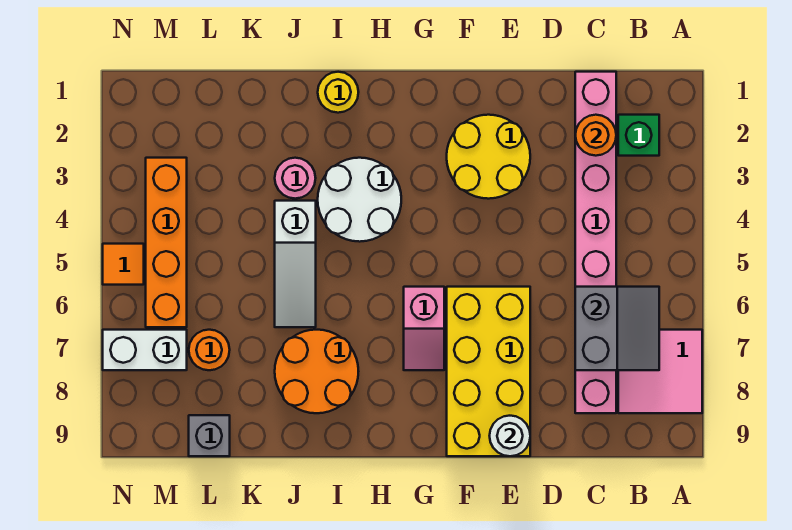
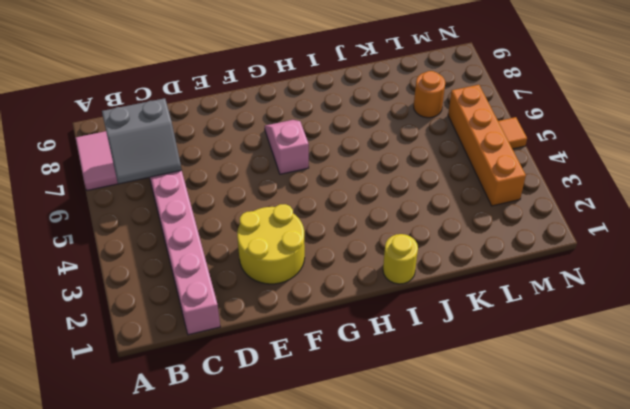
grey slope B6:C7 level 2 top 7 -> grey slope B6:C7 level 2 top C
none -> green brick B2 level 1
none -> yellow brick E6:F9 level 1
none -> white round brick H3:I4 level 1

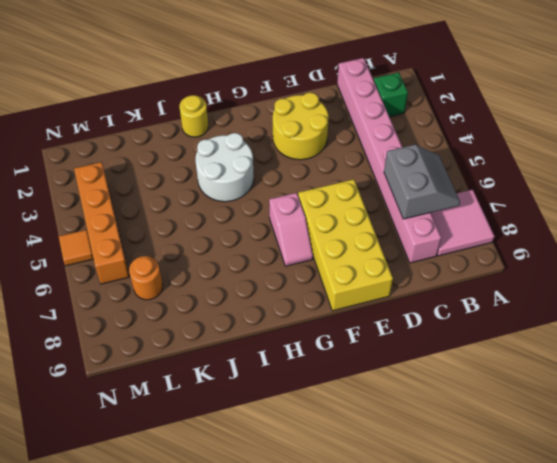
none -> orange round brick I7:J8 level 1
none -> pink round brick J3 level 1
none -> white slope J4:J6 level 1 top 4

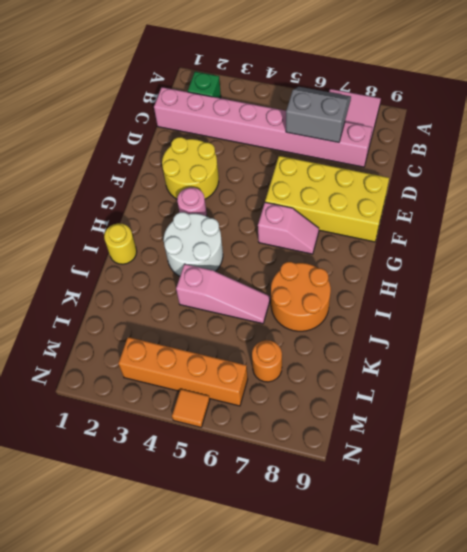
pink round brick G3 level 1 -> pink round brick J3 level 1
pink slope J4:J6 level 1 top 4 -> white slope J4:J6 level 1 top 4
none -> grey brick L9 level 1
none -> white brick M7:N7 level 1
none -> orange round brick C2 level 2

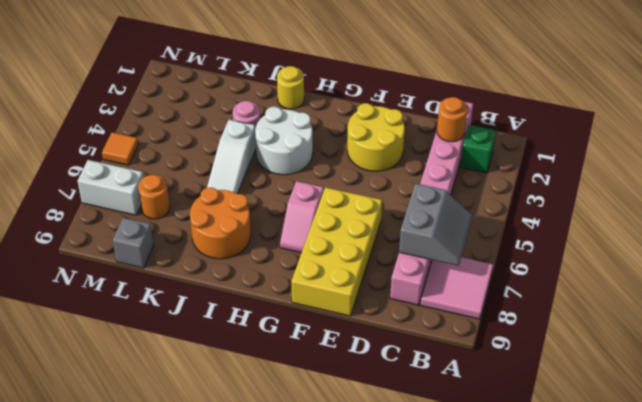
none -> orange brick M3:M6 level 1
none -> white round brick E9 level 2

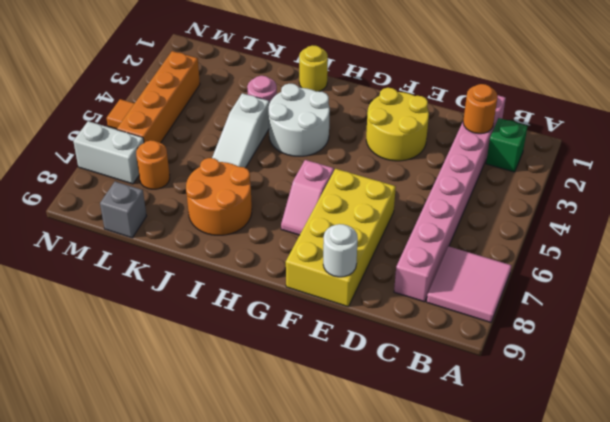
none -> grey slope B6:C7 level 2 top C

